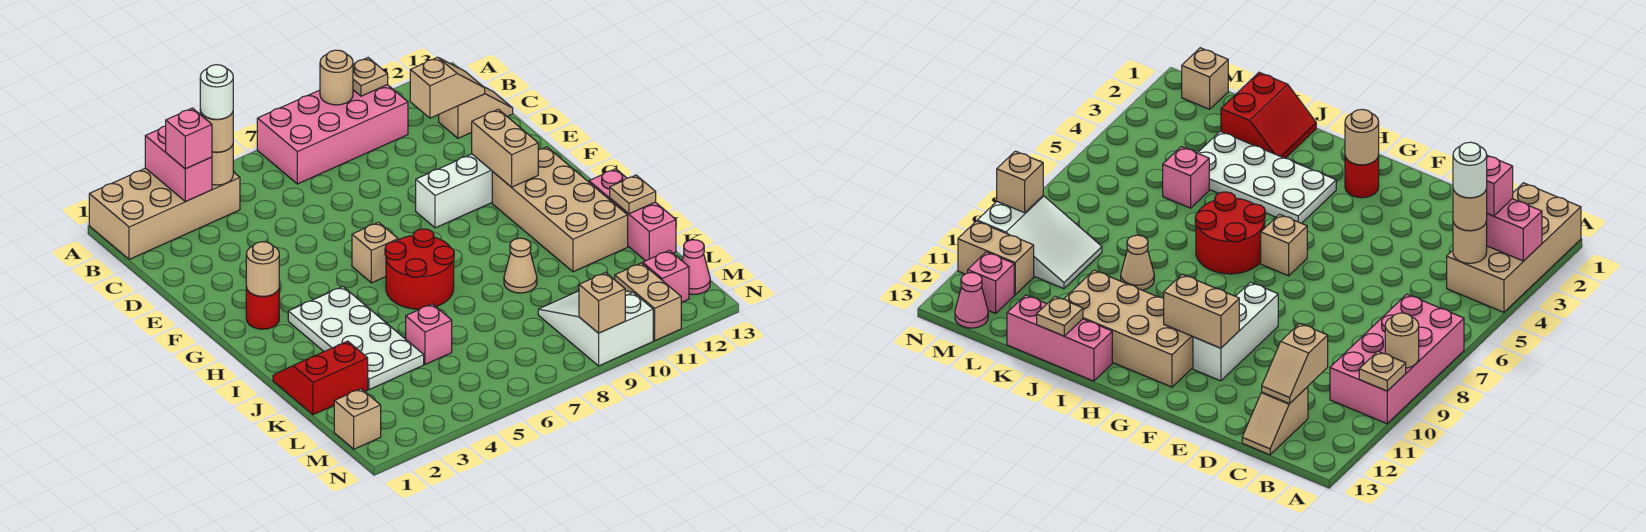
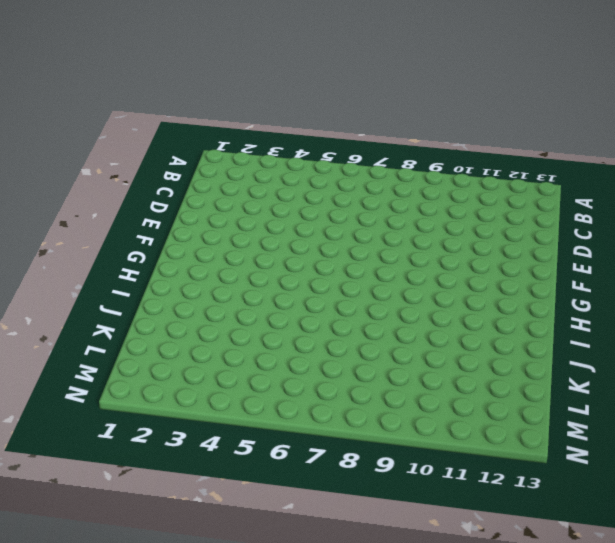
none -> tan brick A1:B4 level 1
none -> pink brick A7:B10 level 1
none -> tan slope C12:C13 level 1 top 12
none -> white brick F9:F11 level 1

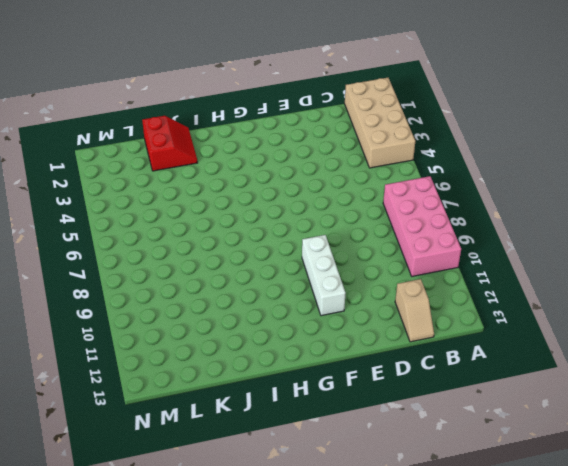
none -> red round brick G2 level 1
none -> tan brick G6 level 1
none -> tan brick G11:J12 level 1
none -> white plate H3:K4 level 1

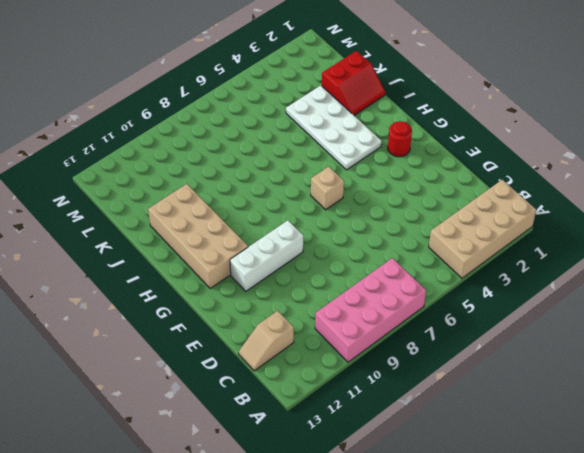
none -> red round brick H6:I7 level 1
none -> pink brick I13:K13 level 1
none -> tan cone J9 level 1
none -> pink brick K5 level 1

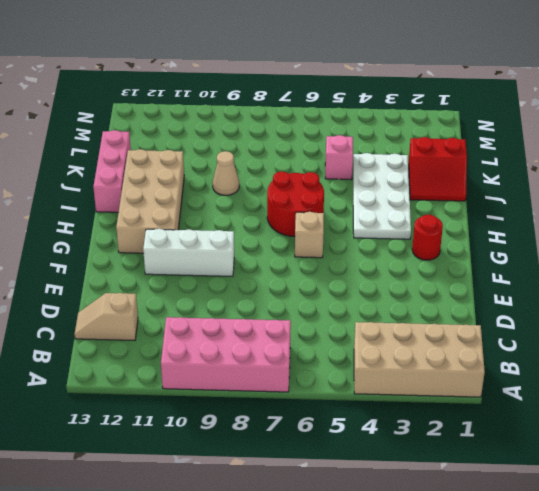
none -> white slope L9:N10 level 1 top N
none -> tan brick M1 level 1
none -> tan brick M11:N11 level 1
none -> pink brick M12 level 1

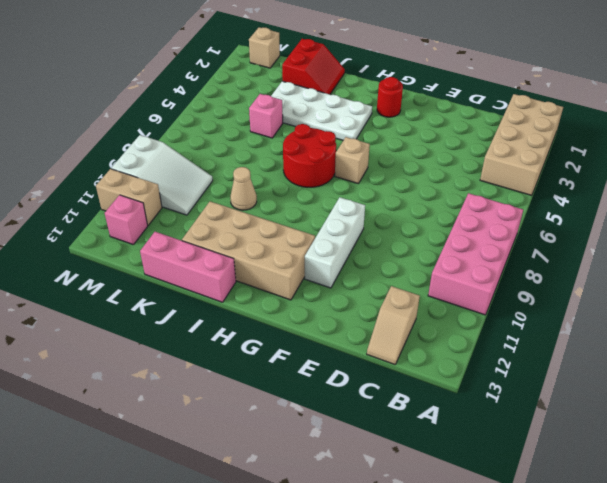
none -> pink cone M13 level 1
none -> pink brick A3:B3 level 2
none -> tan round brick A9 level 2
none -> tan plate A10 level 2

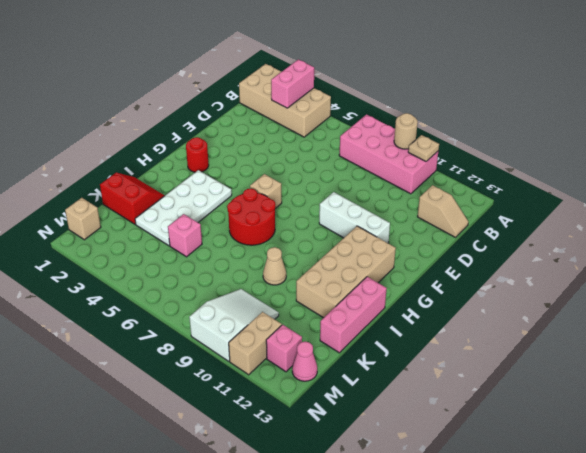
none -> tan round brick B4 level 2
none -> tan slope C11:C12 level 2 top 11
none -> tan brick F11:G11 level 2
none -> tan round brick G2 level 2

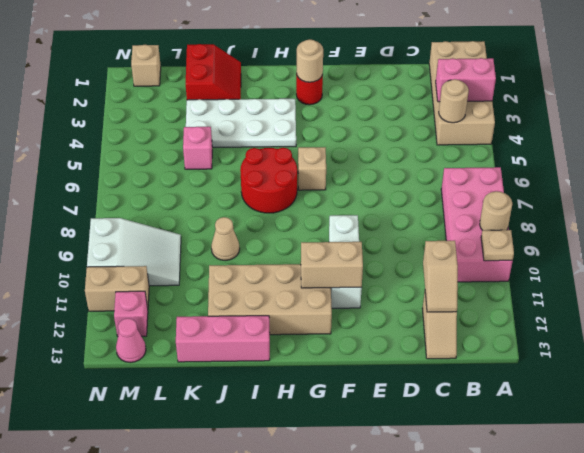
none -> tan plate J13 level 2
none -> tan brick N9 level 2
none -> pink brick B3 level 3
none -> tan round brick B4 level 3

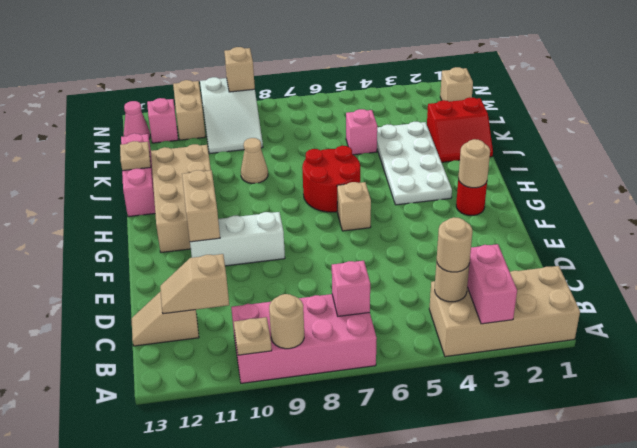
pink brick B7 level 2 -> pink brick B3 level 3
none -> white round brick B4 level 4

